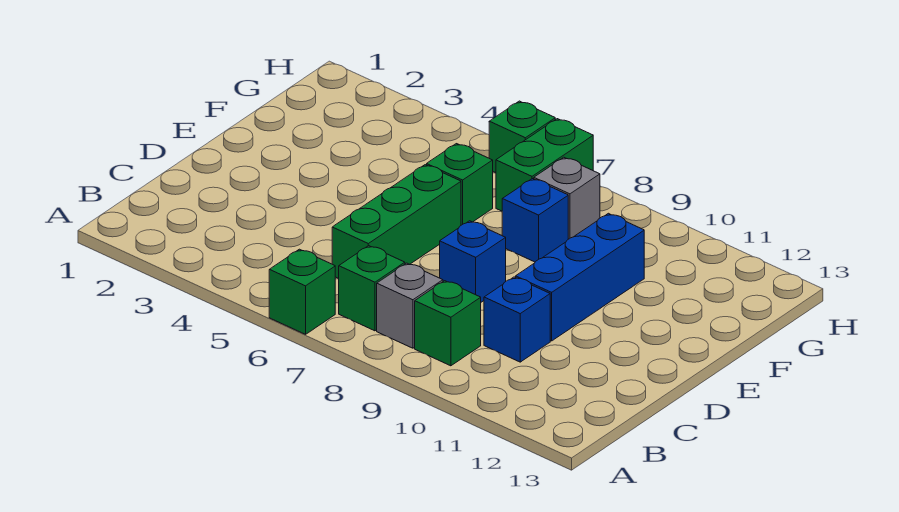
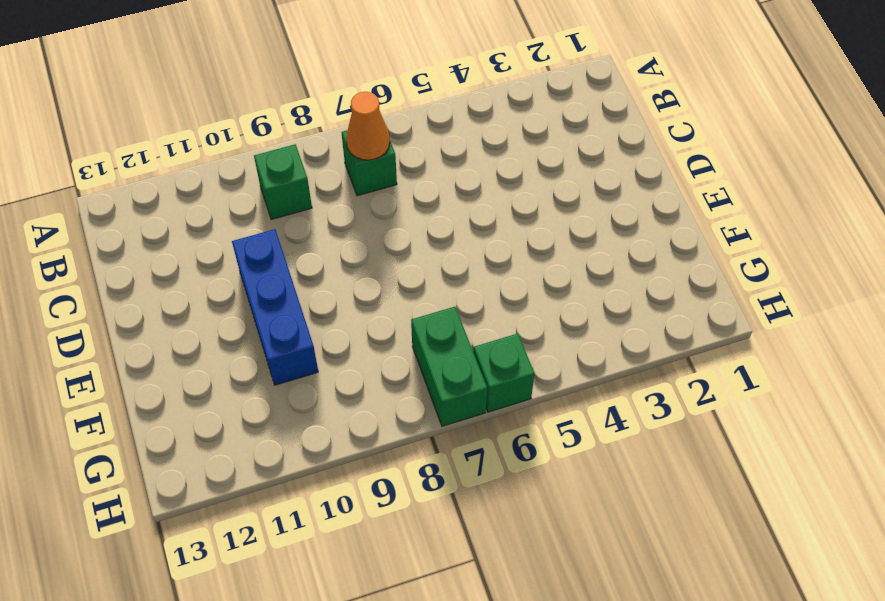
orange cone B7 level 2 -> none
none -> green brick A6 level 1
none -> grey brick B8 level 1
none -> green brick C6:E6 level 1

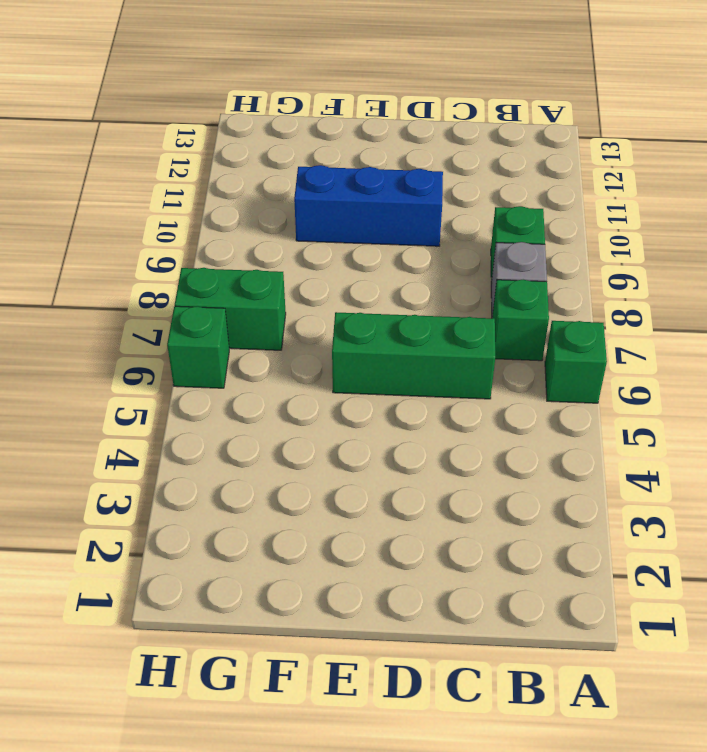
none -> blue brick C10 level 1
none -> blue brick D8 level 1
none -> green brick F6 level 1

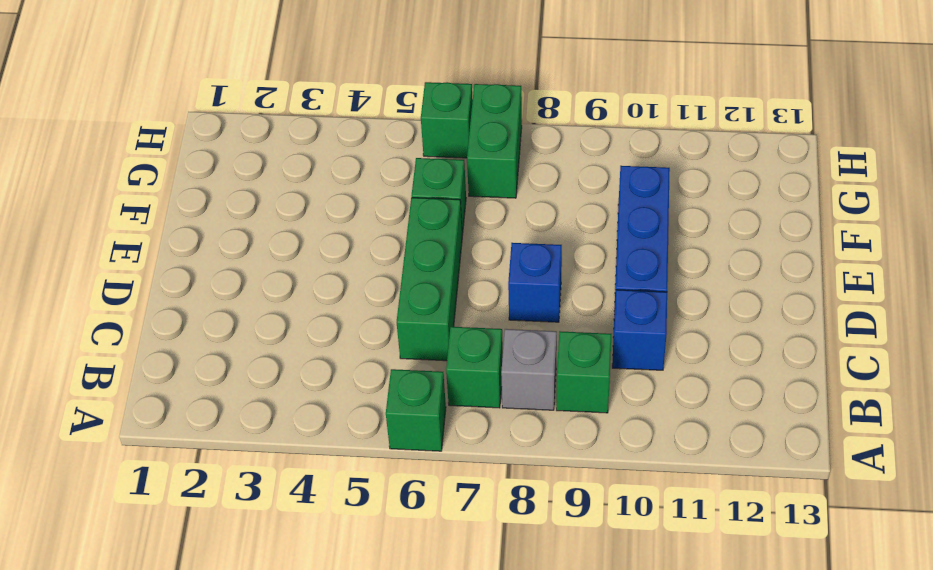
none -> blue brick F8 level 1
none -> grey brick G8 level 1

